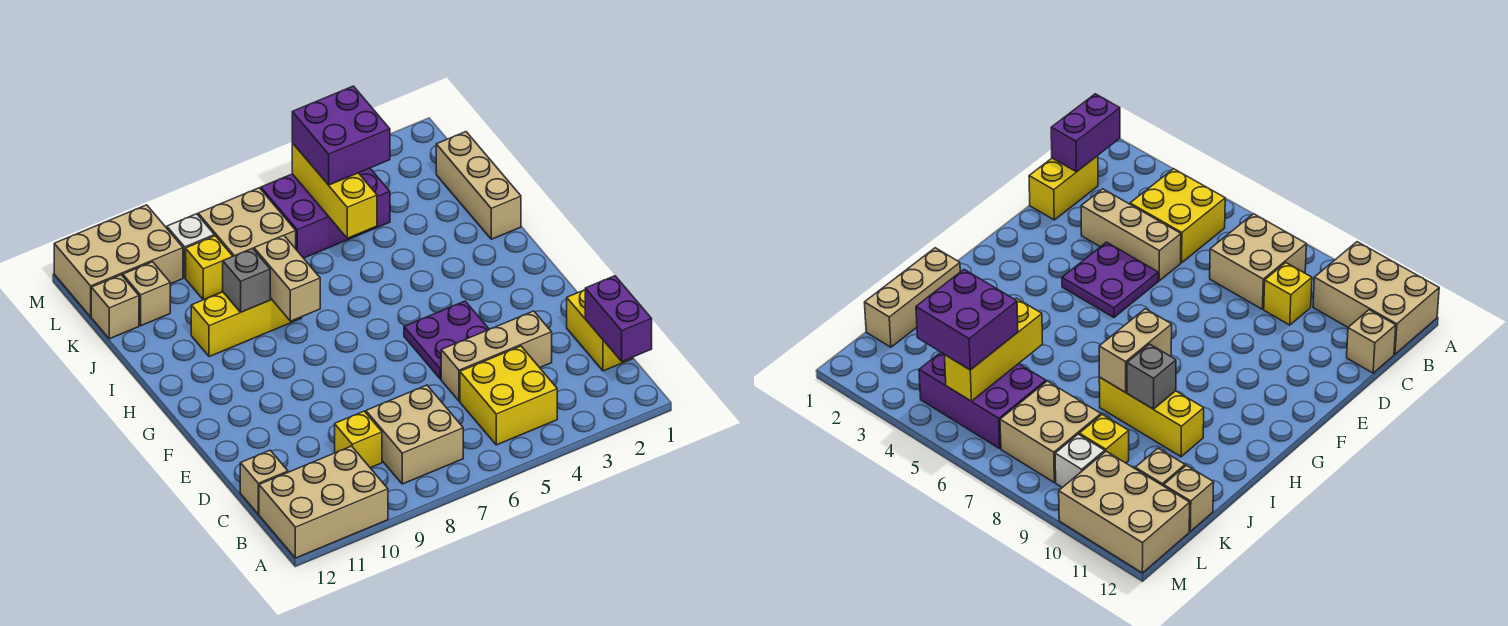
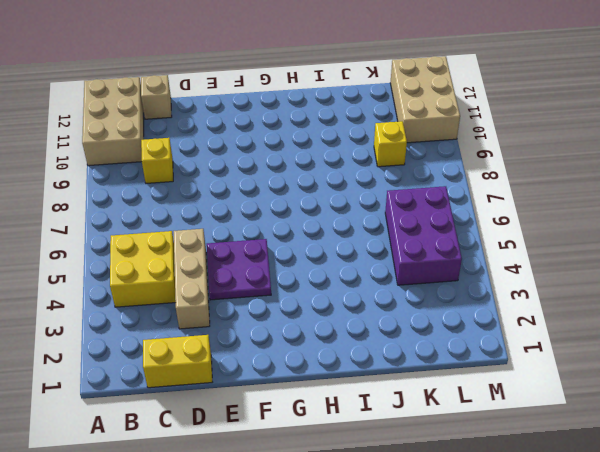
none -> tan brick B7:C8 level 1
none -> tan brick I1:K1 level 1
none -> yellow brick I8:I10 level 1

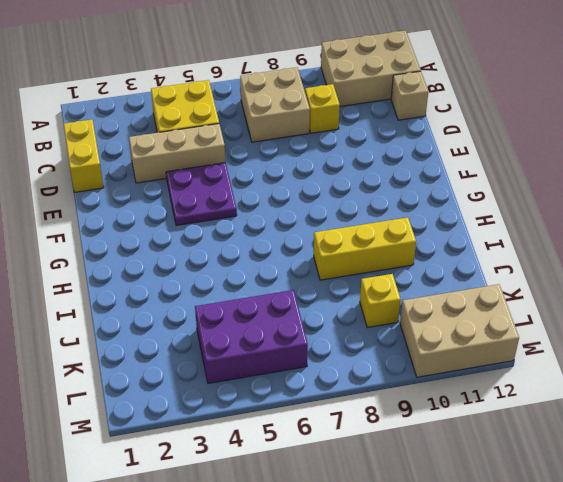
none -> tan brick I1:K1 level 1
none -> tan brick K7:L8 level 1
none -> tan brick K11 level 1

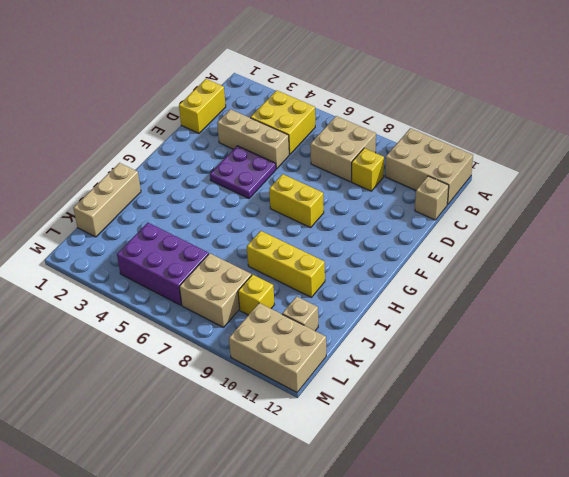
yellow brick F7:F8 level 1 -> none
none -> tan brick K12 level 1
none -> white brick L9 level 1
none -> purple brick B1:C1 level 2

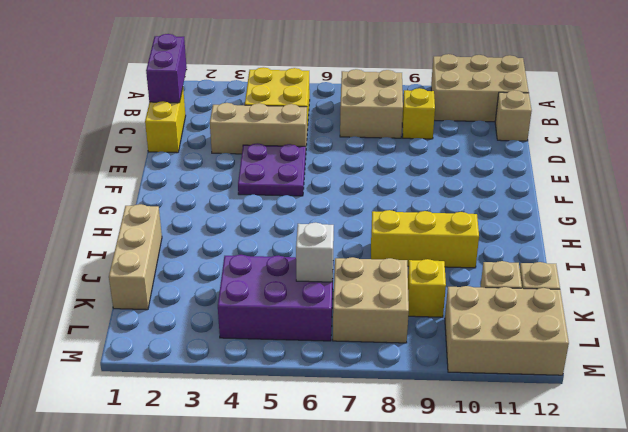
white brick K6 level 2 -> white brick L9 level 1
none -> tan brick H8:I8 level 2
none -> grey brick I9 level 2
none -> yellow brick J5:L5 level 2

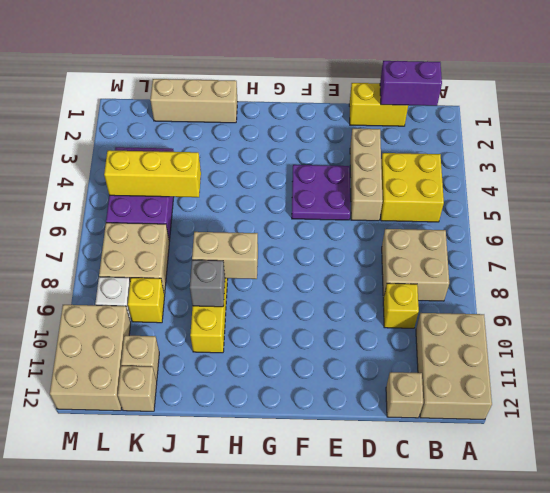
none -> purple brick K4:L5 level 3

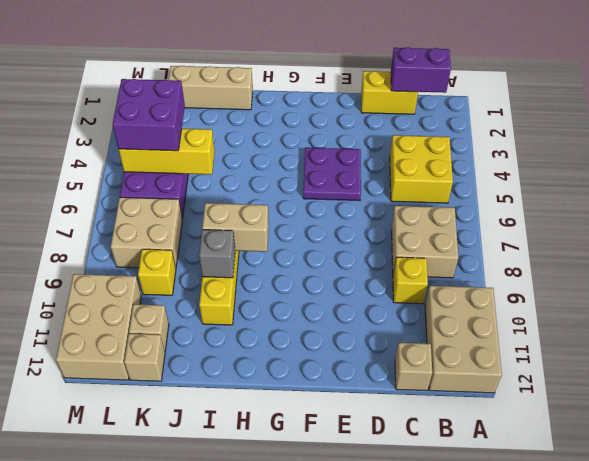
none -> tan brick D3:D5 level 1
none -> white brick L9 level 1

